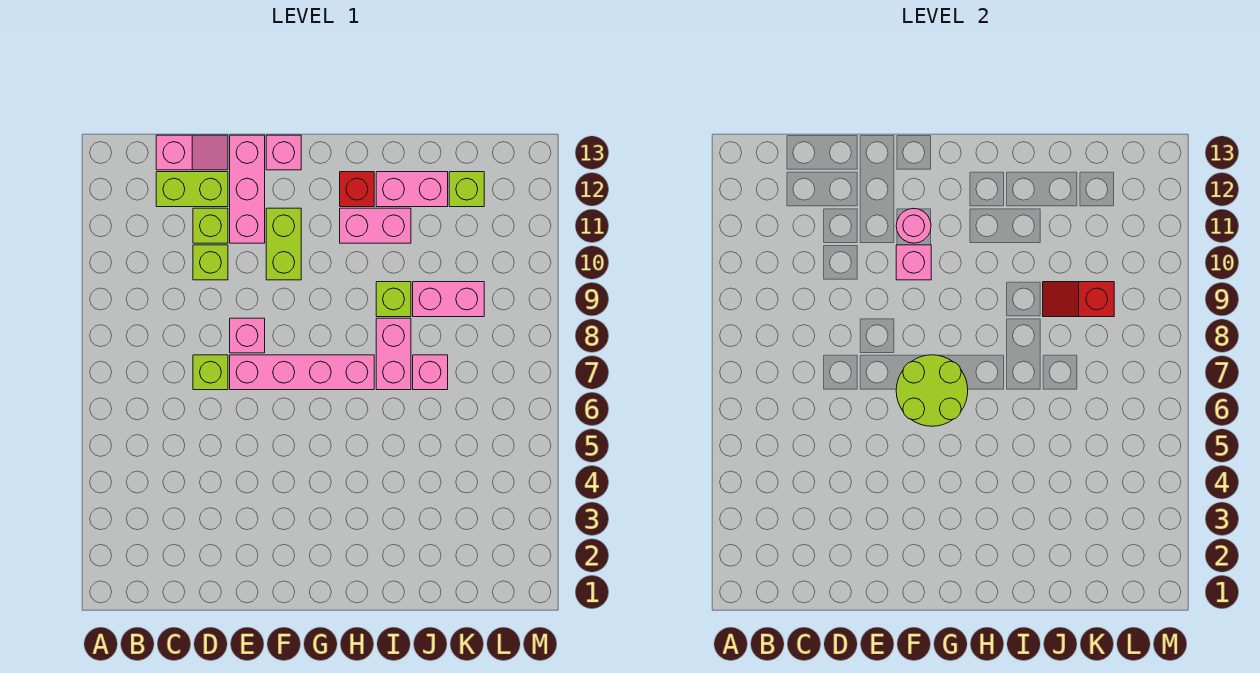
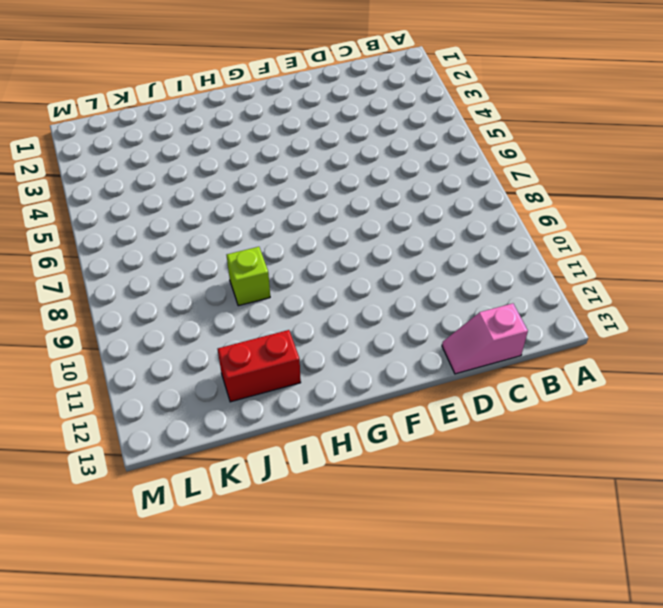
red brick I12:J12 level 1 -> pink brick I12:J12 level 1
none -> lime brick C12:D12 level 1
none -> lime brick D7 level 1
none -> lime brick D10 level 1

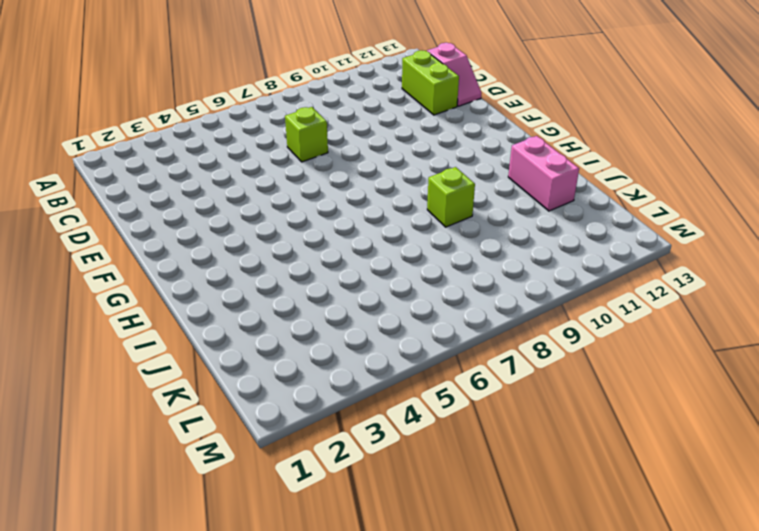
none -> lime brick D10 level 1
none -> lime brick D11 level 1
none -> pink brick E7:H7 level 1

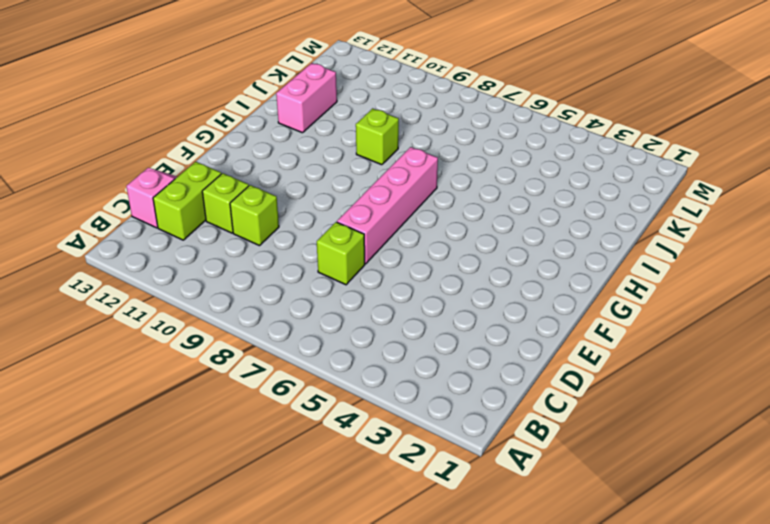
none -> pink brick E8 level 1
none -> pink brick E11:E13 level 1
none -> lime brick F10:F11 level 1

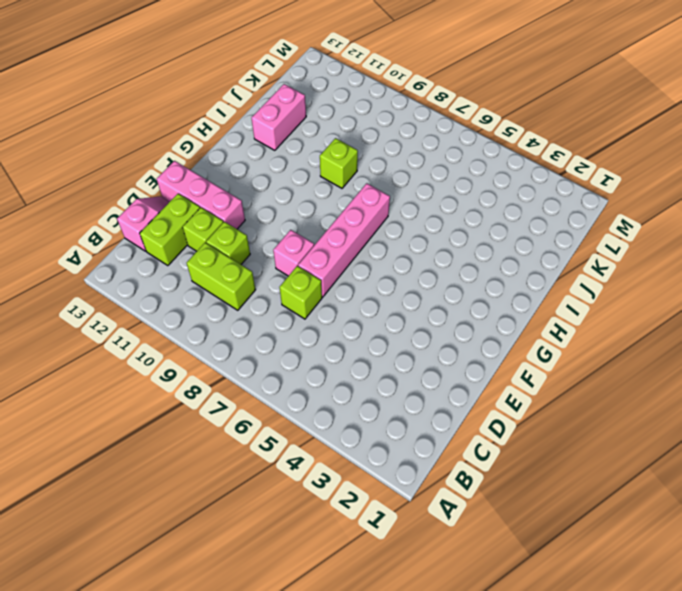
lime brick C9:C10 level 1 -> lime brick F10:F11 level 1
none -> pink brick F13 level 1
none -> pink brick H11:I11 level 1
none -> red brick H12 level 1

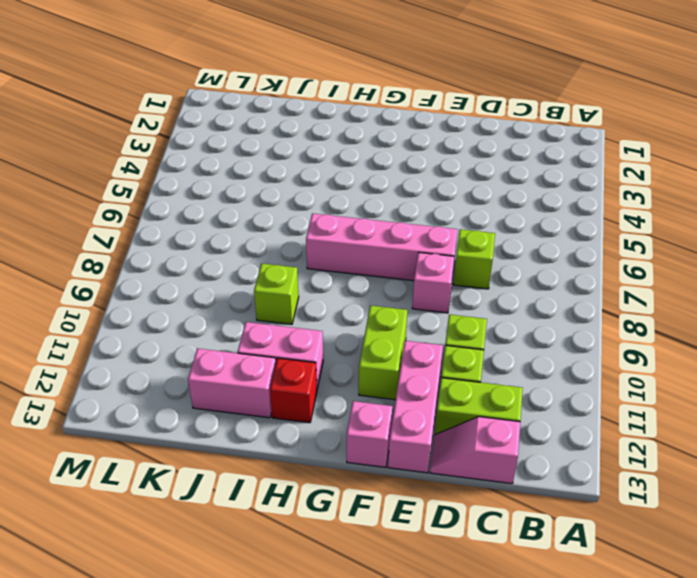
none -> pink brick I7:I8 level 1
none -> pink brick J7 level 1
none -> pink brick J9:K9 level 1

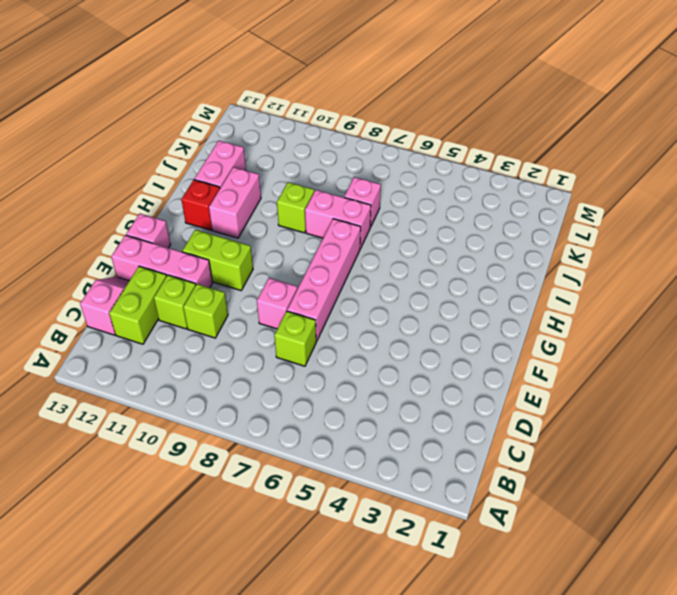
none -> pink brick J9:K9 level 1
none -> lime brick K12 level 1
none -> lime round brick F6:G7 level 2

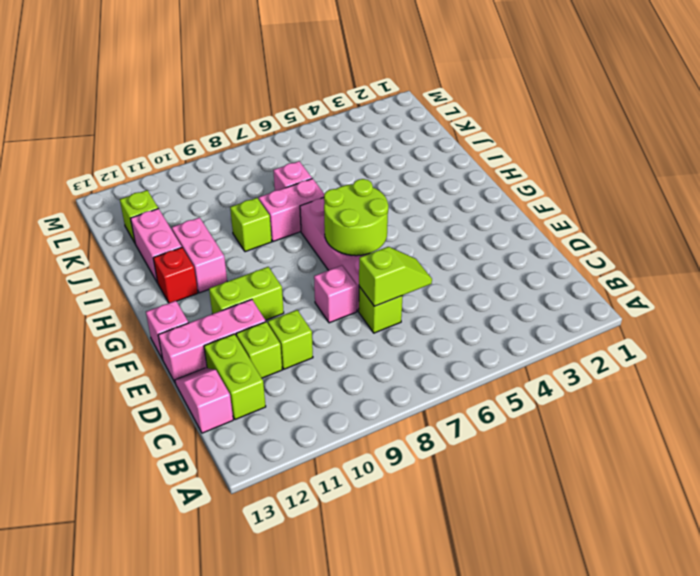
lime slope D6:D7 level 2 top 7 -> none
none -> pink brick J9:K9 level 1
none -> pink brick F10 level 2
none -> pink round brick F11 level 2

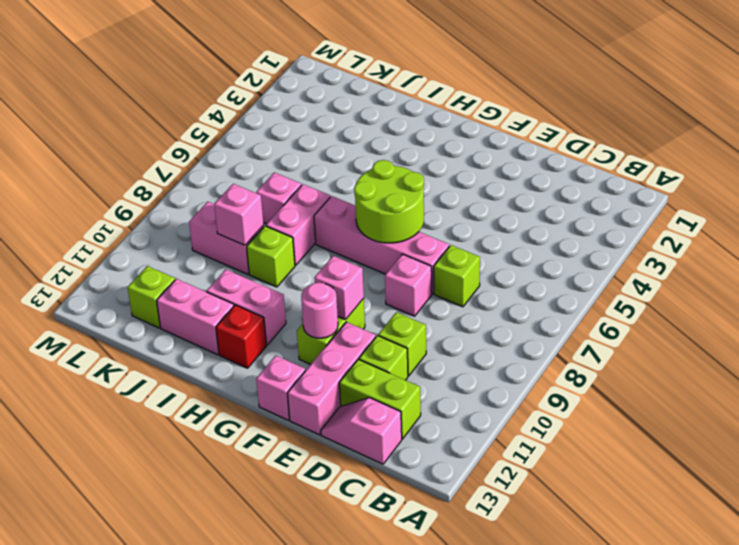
pink brick J9 level 2 -> red slope J9:K9 level 2 top K

